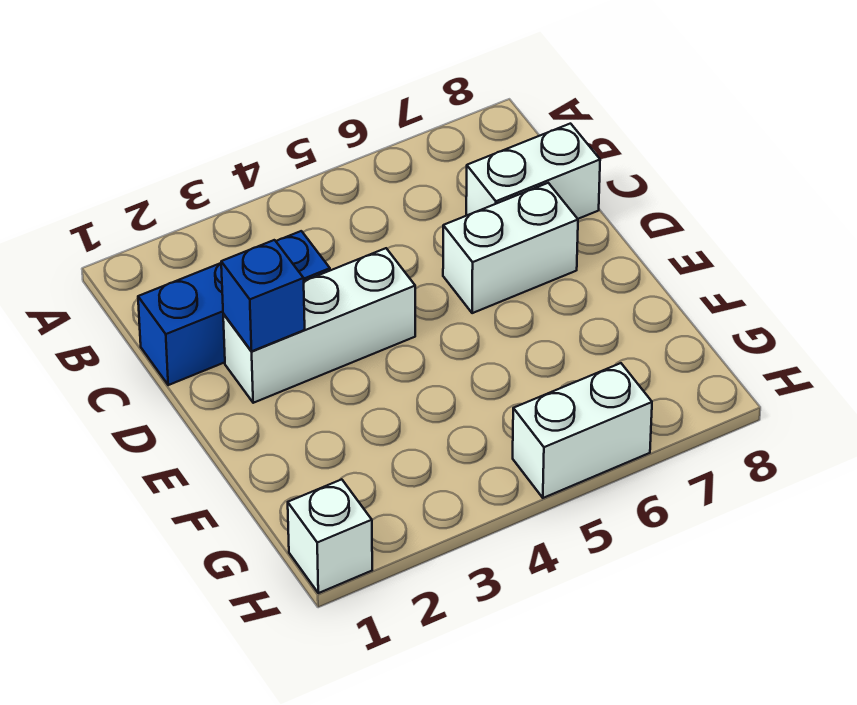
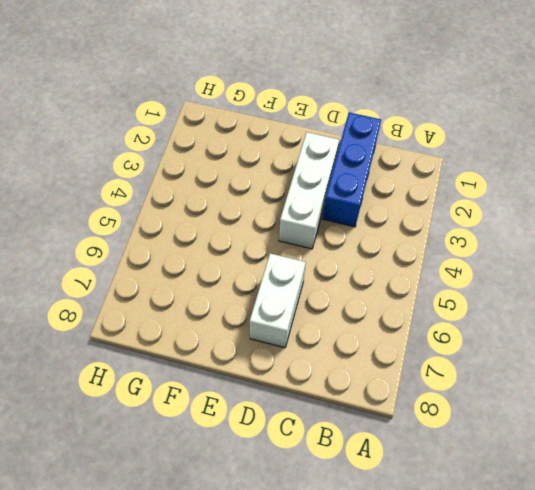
none -> white brick C7:C8 level 1
none -> white brick H1 level 1

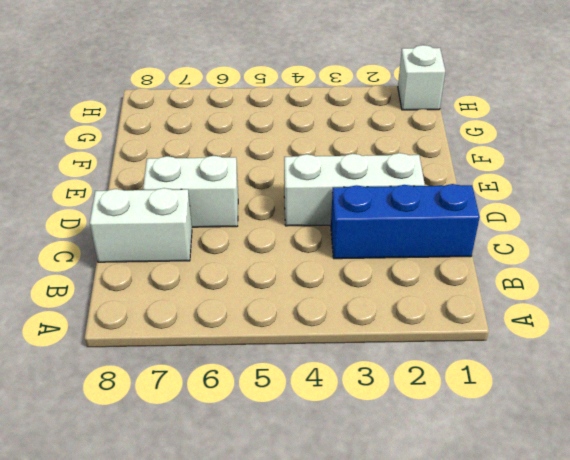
none -> white brick H5:H6 level 1
none -> blue brick D2 level 2

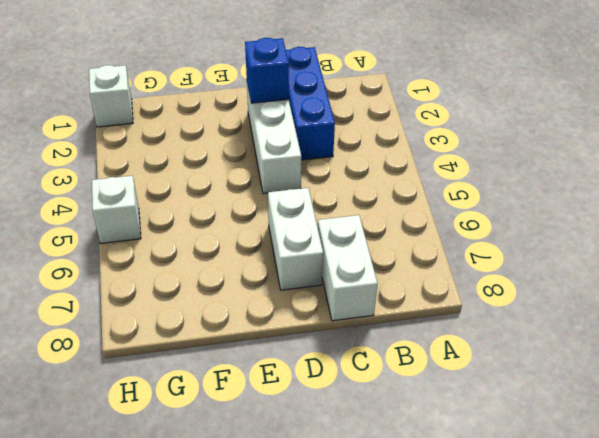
white brick H5 level 1 -> white brick H5:H6 level 1

